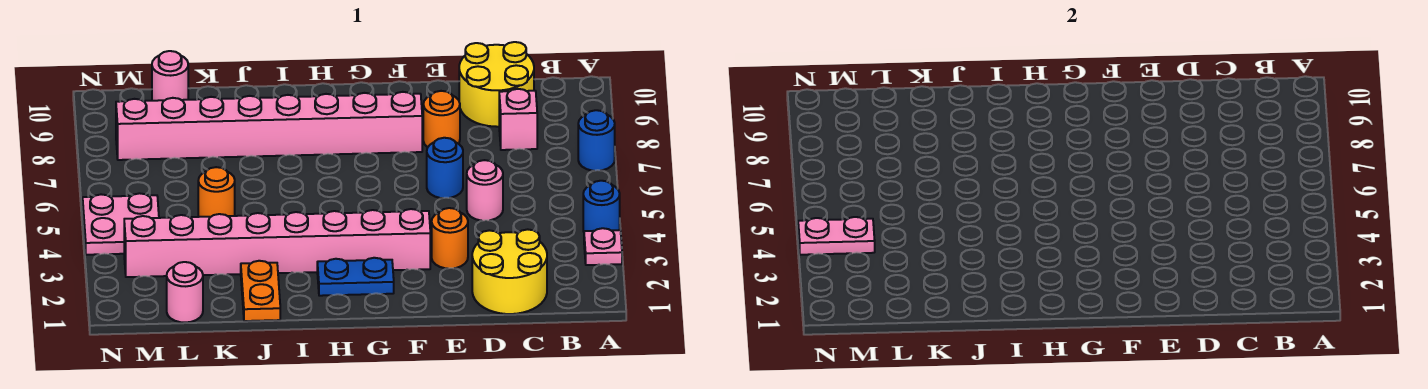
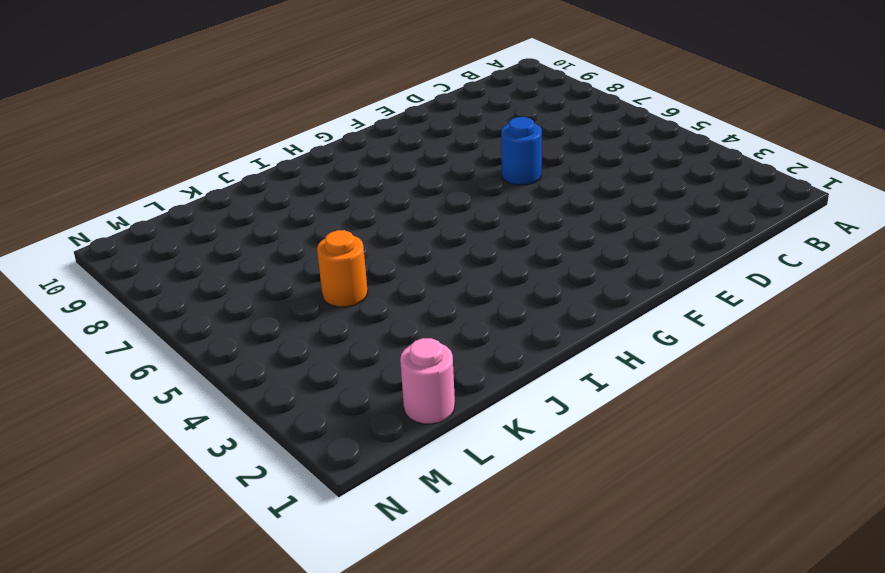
none -> pink plate A3 level 1
none -> blue round brick A4 level 1
none -> blue round brick A7 level 1

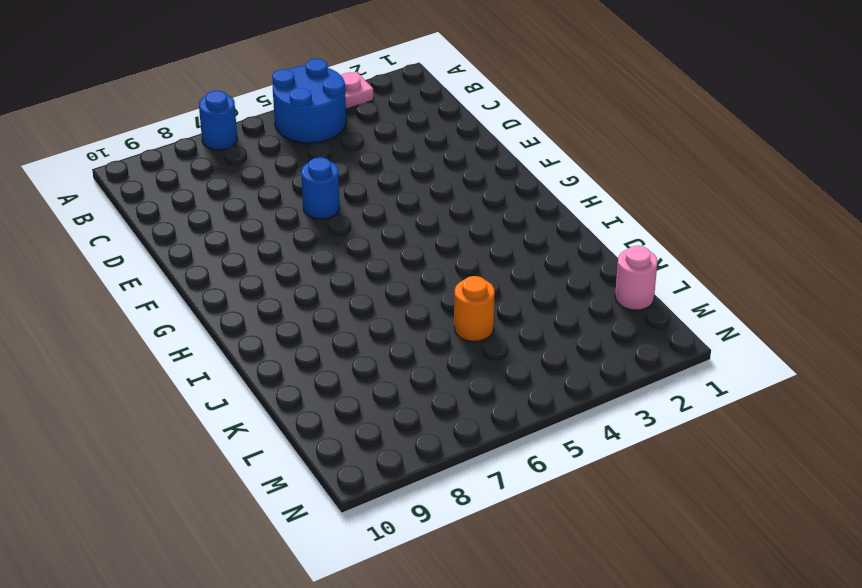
blue round brick A4:B5 level 1 -> blue round brick A4 level 1
none -> yellow round brick C1:D2 level 1
none -> pink brick C8 level 1
none -> yellow round brick C9:D10 level 1

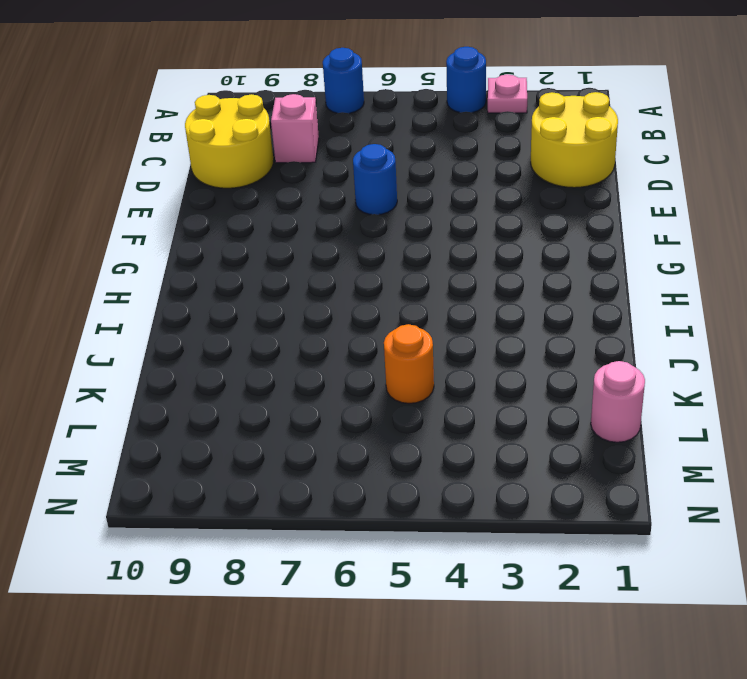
none -> pink round brick D5 level 1
none -> orange round brick E3 level 1
none -> orange round brick E8 level 1

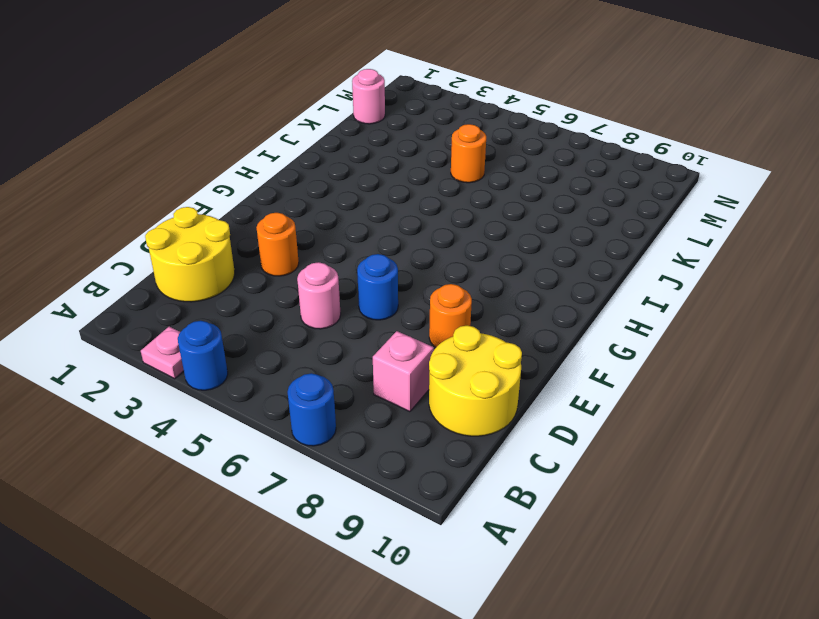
none -> pink brick F3:M3 level 1
none -> pink brick F8:M8 level 1
none -> blue plate G2:H2 level 1

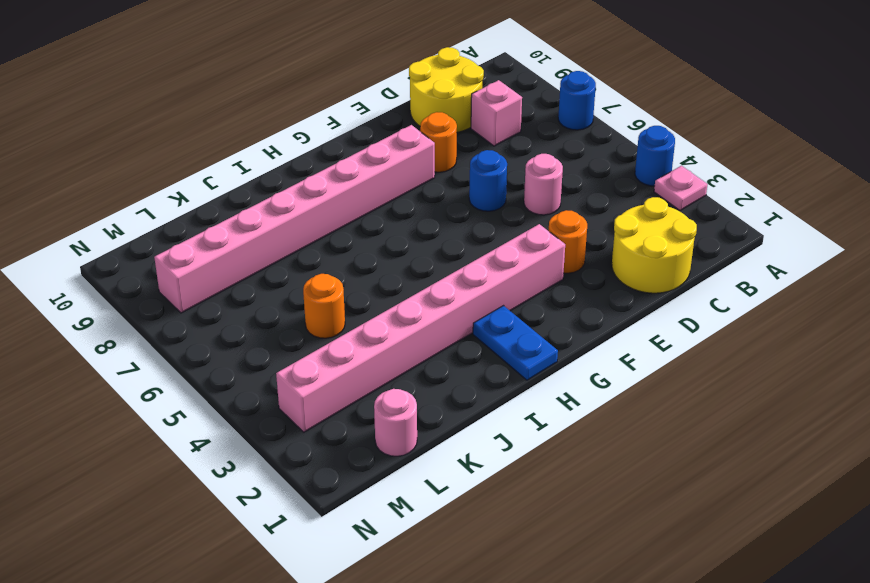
blue plate H1:H2 level 1 -> blue plate G2:H2 level 1
none -> orange plate J1:J2 level 1
none -> pink round brick L10 level 1
none -> pink plate M4:N5 level 1

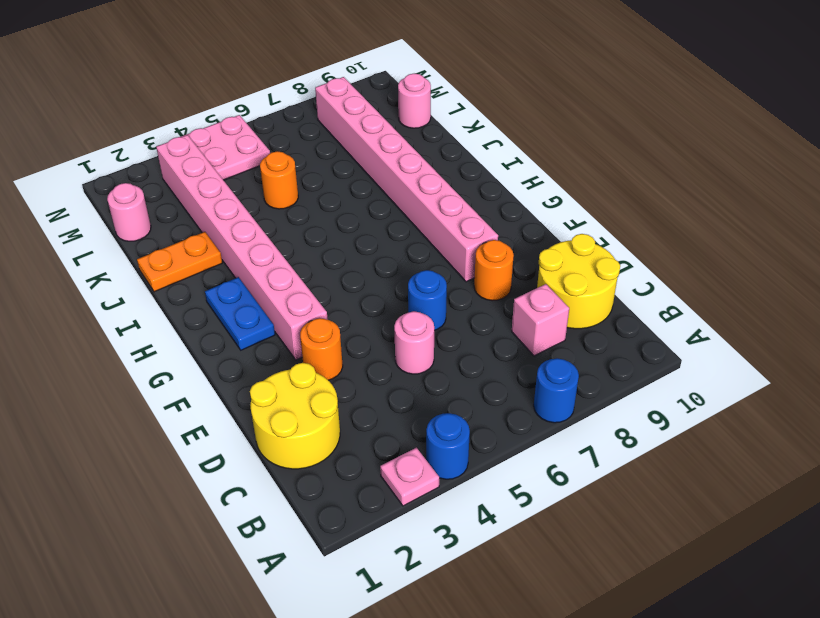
none -> pink plate M4:N4 level 2

